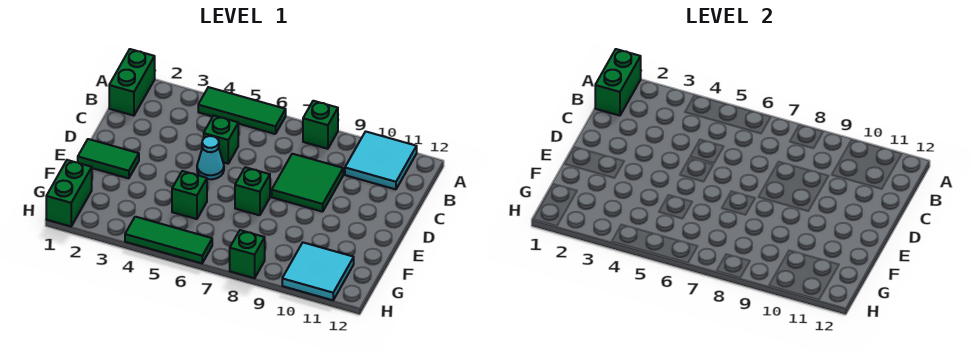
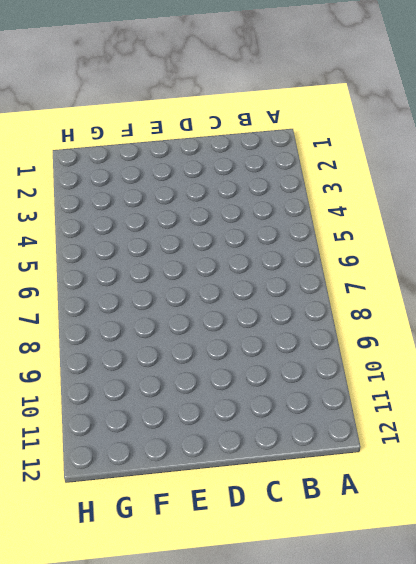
none -> green brick A1:B1 level 1
none -> green tile A4:A6 level 1
none -> green brick A8 level 1

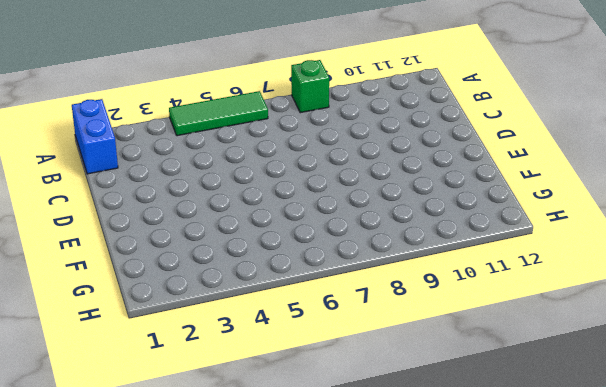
blue brick A1:B1 level 1 -> green brick A1:B1 level 1
none -> cyan tile A10:B11 level 1
none -> green brick C5 level 1
none -> green tile C8:D9 level 1

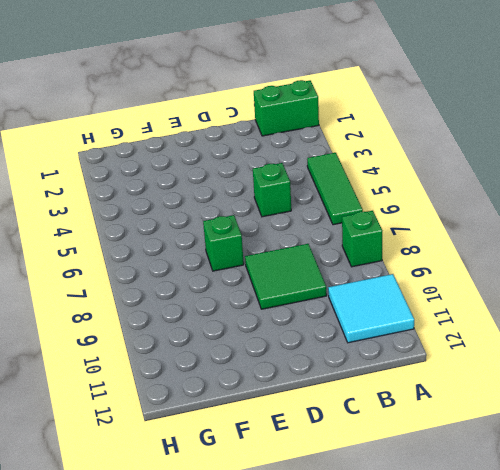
none -> cyan cone D5 level 1
none -> green tile E1:E2 level 1
none -> green brick F5 level 1

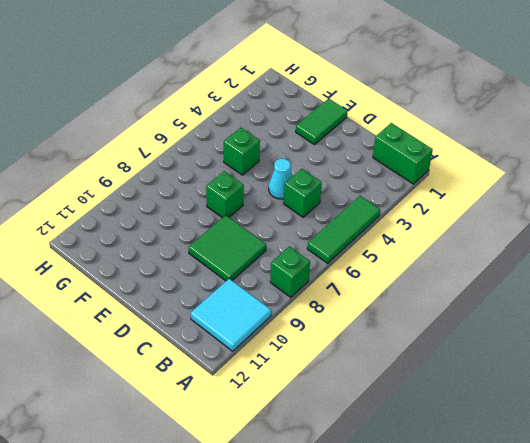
none -> green brick G1:H1 level 1
none -> cyan tile G10:H11 level 1
none -> green tile H4:H6 level 1

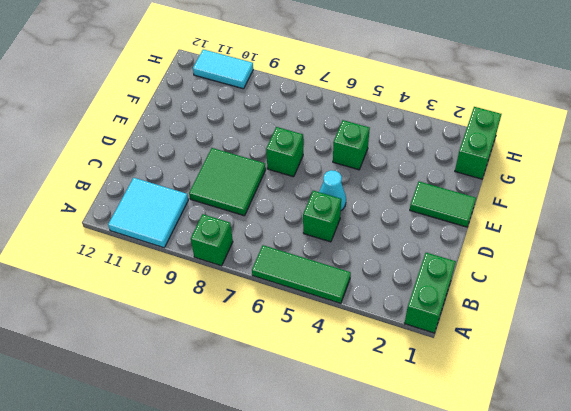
cyan tile H10:H11 level 1 -> cyan tile G10:H11 level 1
none -> green tile H4:H6 level 1
none -> green brick H8 level 1
none -> green brick A1:B1 level 2

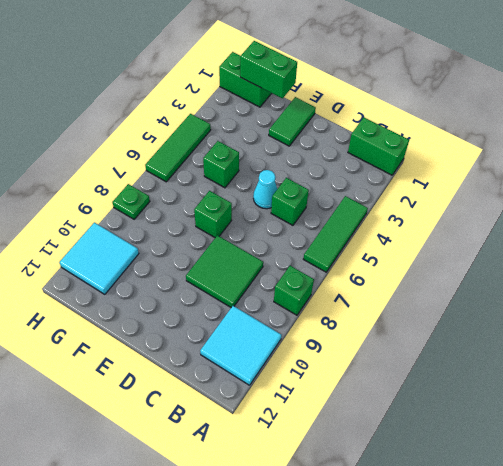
green brick F1:G1 level 2 -> green brick A1:B1 level 2
green plate H8 level 1 -> green brick H8 level 1

